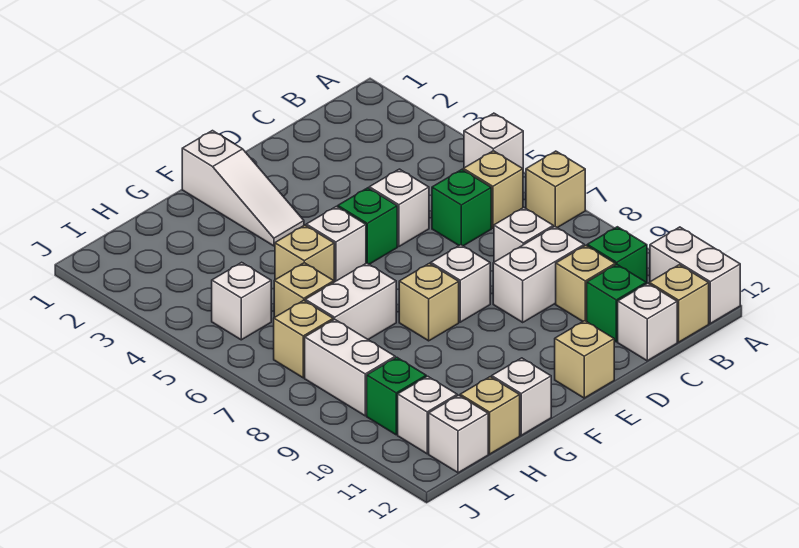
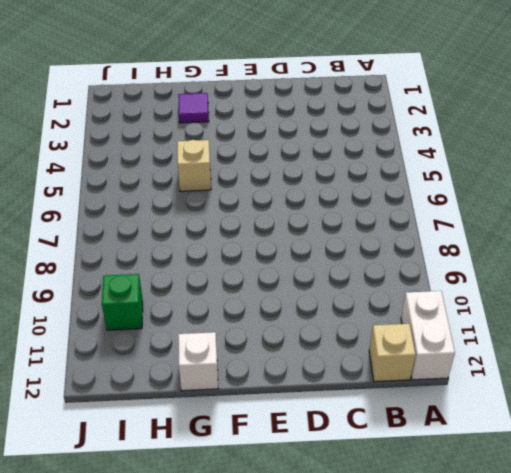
purple tile G2 level 1 -> none
none -> white brick A5 level 1
none -> tan brick A7 level 1
none -> tan brick B6 level 1
none -> green brick B10 level 1

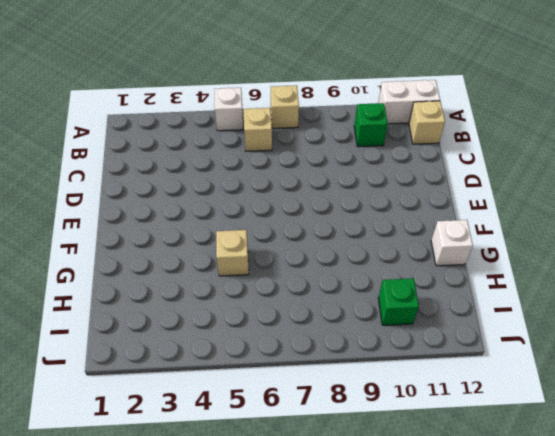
none -> green brick C6 level 1
none -> white brick C8 level 1
none -> white brick C9:D9 level 1
none -> tan brick C10 level 1

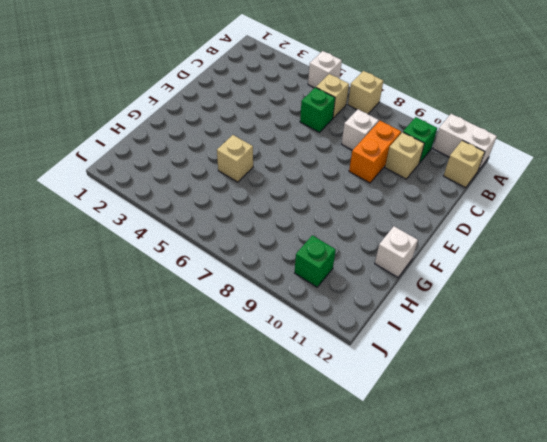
orange brick C9:D9 level 1 -> white brick C9:D9 level 1
none -> green brick C11 level 1
none -> white brick C12 level 1
none -> white brick D5 level 1
none -> green brick E5 level 1

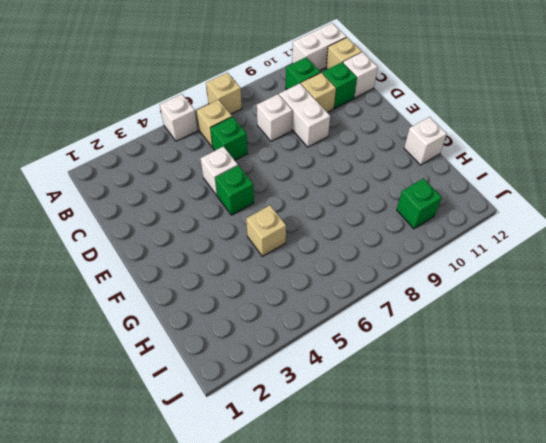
none -> white brick E8 level 1
none -> tan brick E12 level 1
none -> white slope F1:F3 level 1 top 1
none -> white brick F5 level 1

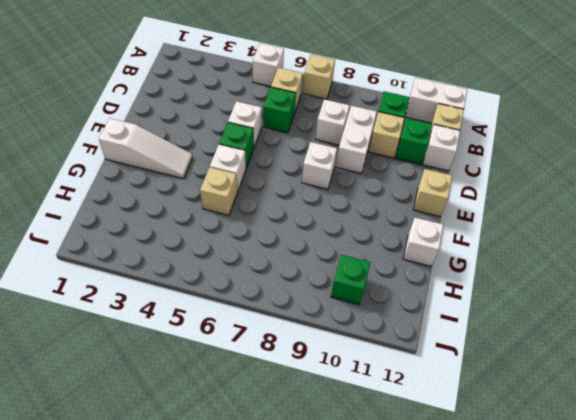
none -> tan brick F8 level 1
none -> white brick G7:H7 level 1
none -> tan brick H6 level 1
none -> tan brick H12 level 1

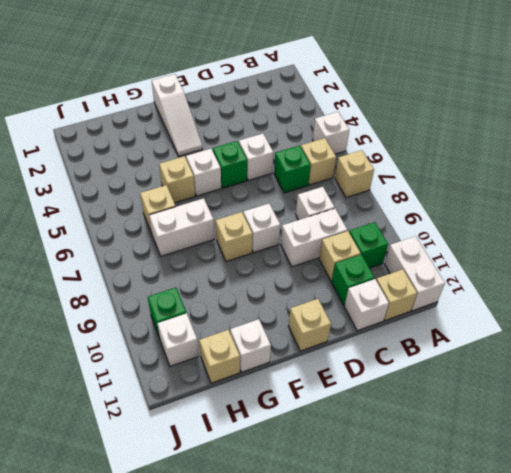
none -> white brick I5 level 1
none -> tan brick I7 level 1
none -> white brick I8:I9 level 1
none -> white brick I12 level 1

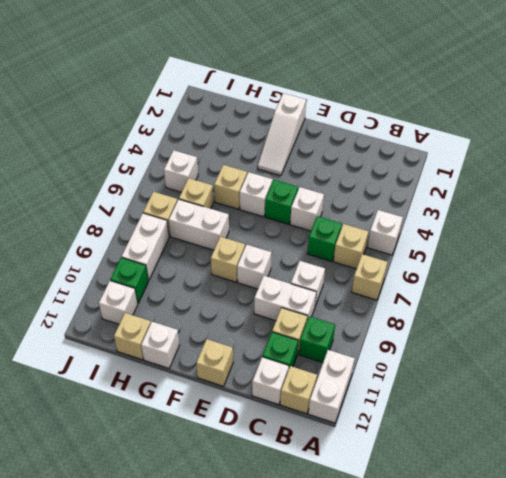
none -> white brick I12 level 1

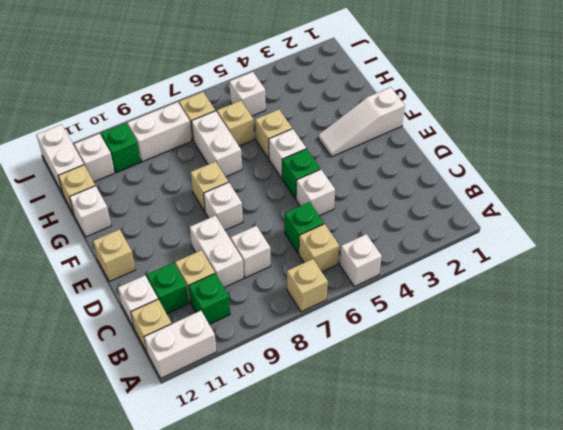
white brick I12:J12 level 1 -> white brick I12 level 1

